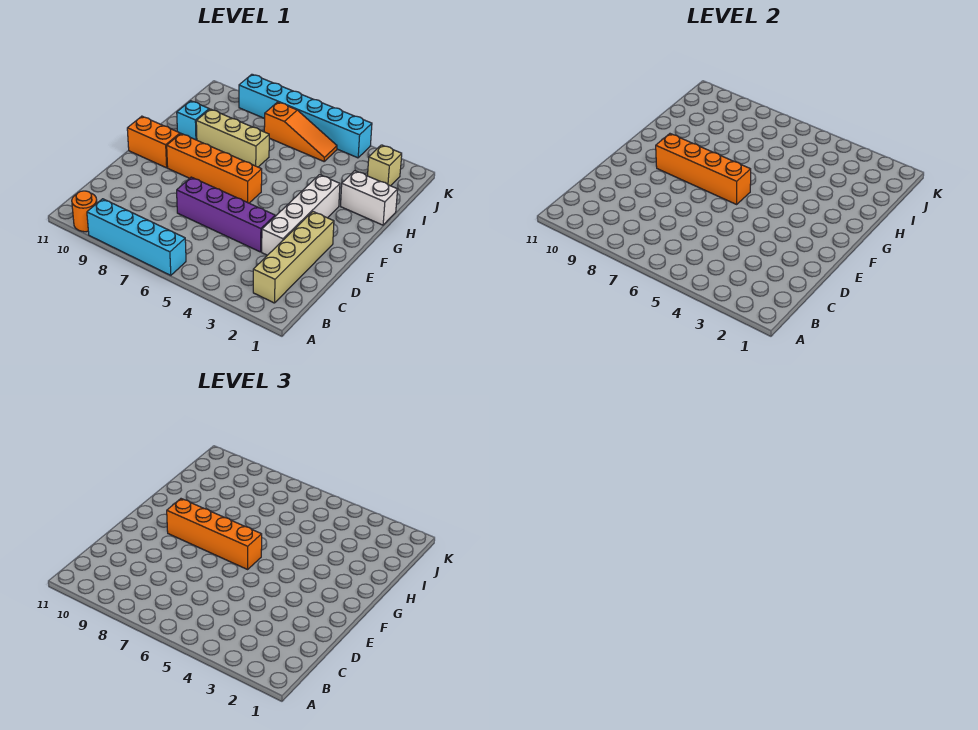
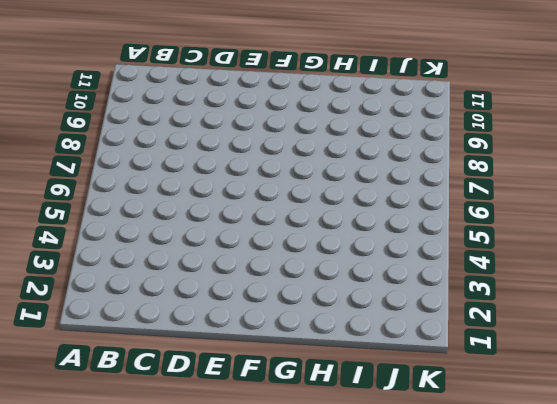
none -> cyan brick A6:A9 level 1
none -> orange round brick A10 level 1
none -> tan brick B2:E2 level 1

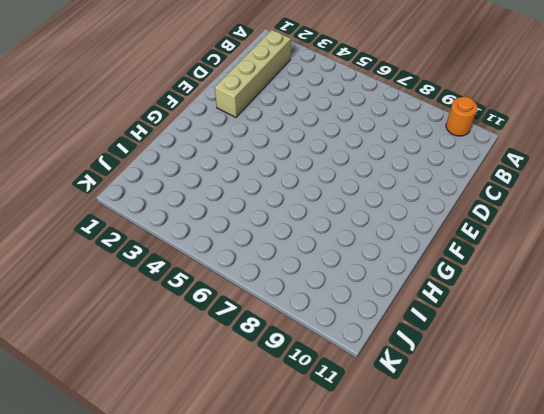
none -> cyan brick A6:A9 level 1
none -> white brick D3:G3 level 1
none -> purple brick D4:D7 level 1

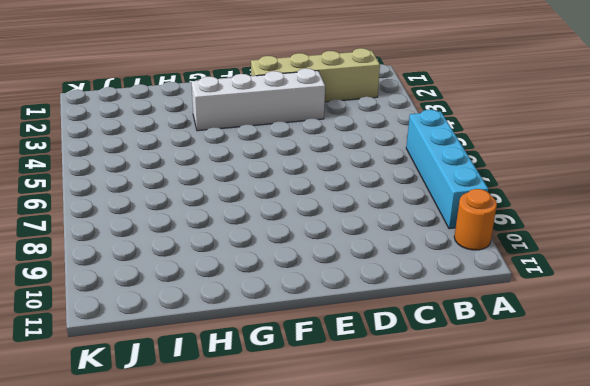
none -> purple brick D4:D7 level 1
none -> orange brick F6:F9 level 1
none -> orange brick F10:F11 level 1

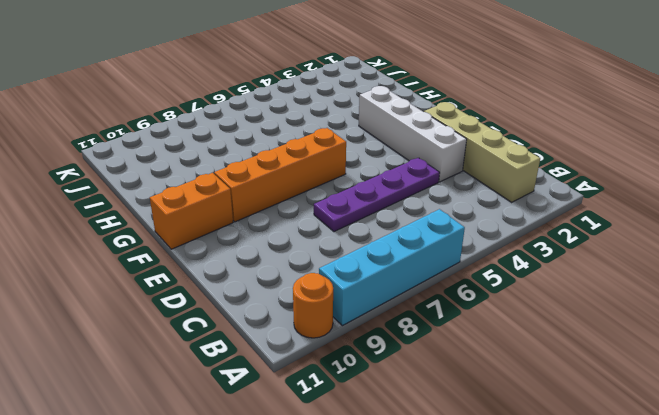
purple plate D4:D7 level 1 -> purple brick D4:D7 level 1
none -> white brick H1:H2 level 1
none -> tan brick H7:H9 level 1
none -> cyan brick H10 level 1

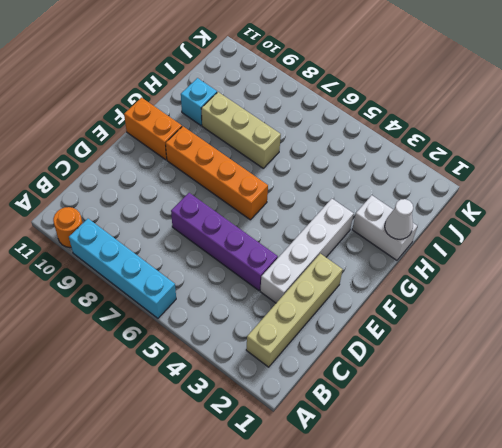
white cone H1 level 2 -> none
none -> tan brick J2 level 1
none -> orange slope J5:J7 level 1 top 7
none -> cyan brick K4:K9 level 1

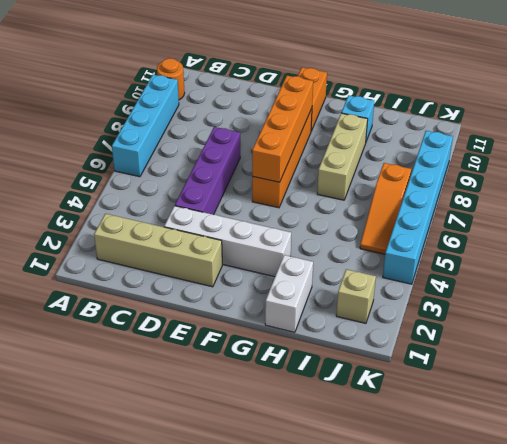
none -> orange brick F6:F9 level 3

